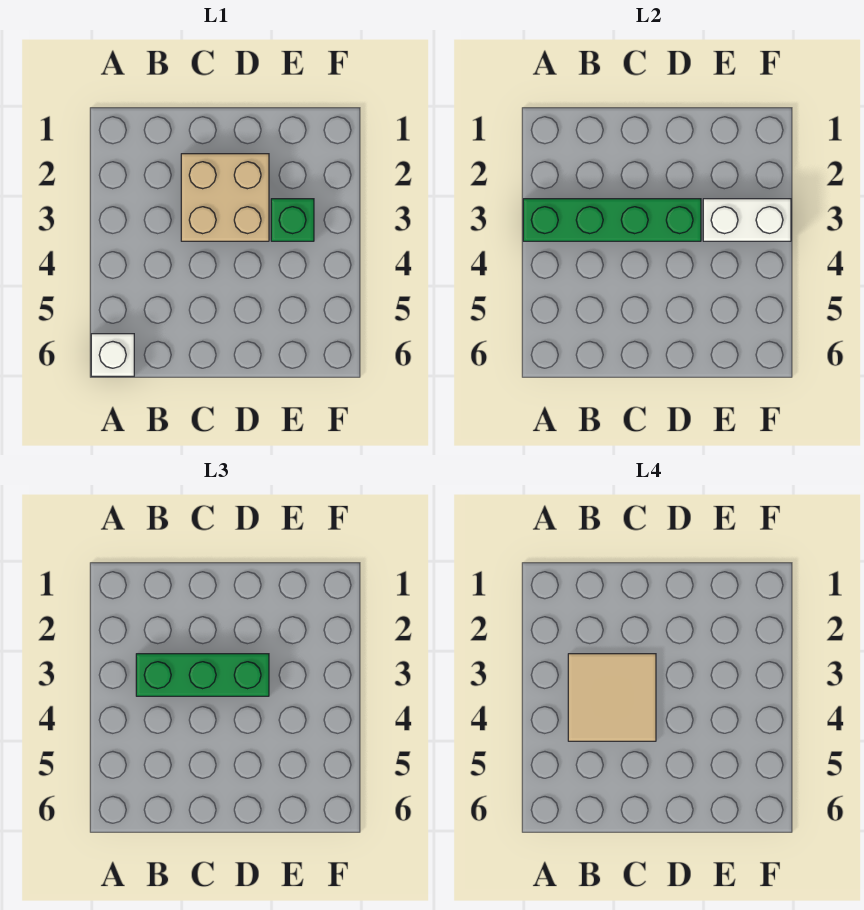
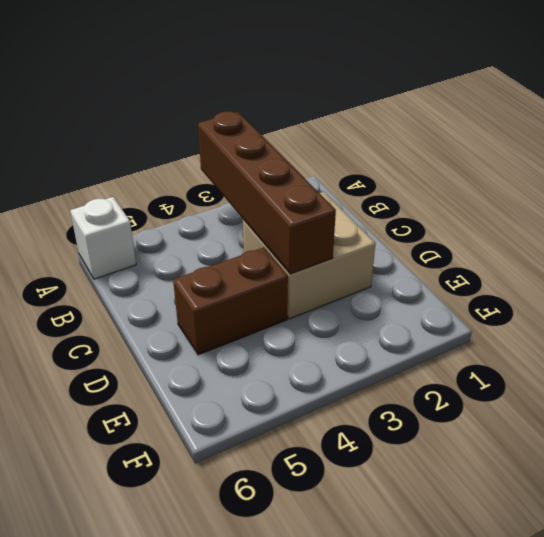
brown brick A3:D3 level 2 -> green brick A3:D3 level 2
brown brick D4:D5 level 1 -> none
none -> green brick E3 level 1
none -> white brick E3:F3 level 2

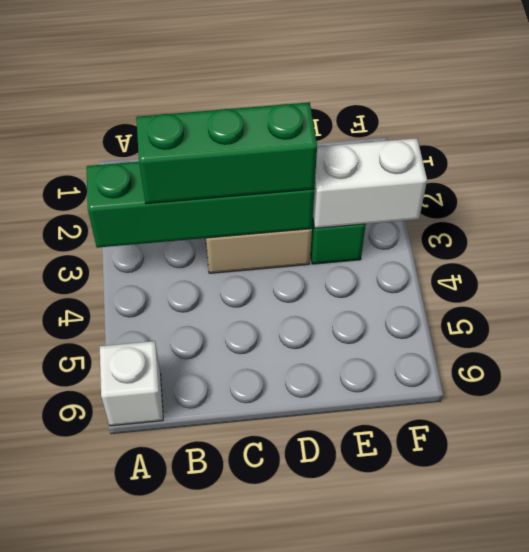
none -> tan tile B3:C4 level 4

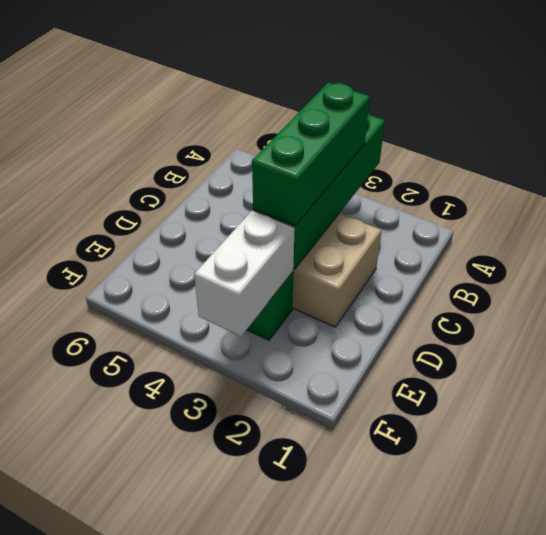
none -> white brick A6 level 1
none -> tan tile B3:C4 level 4

